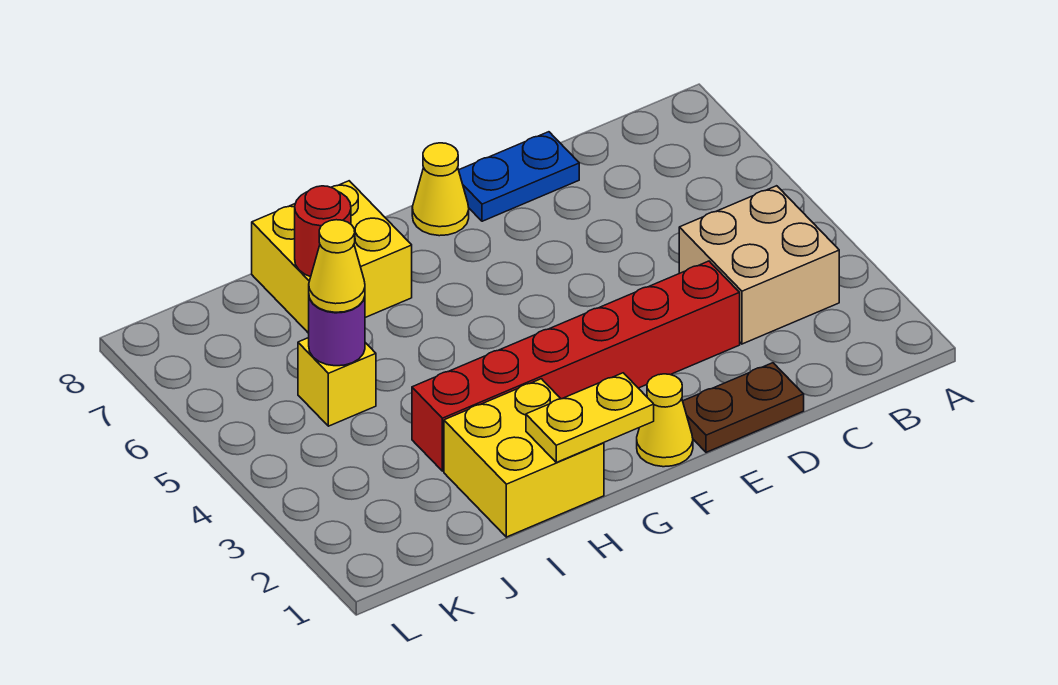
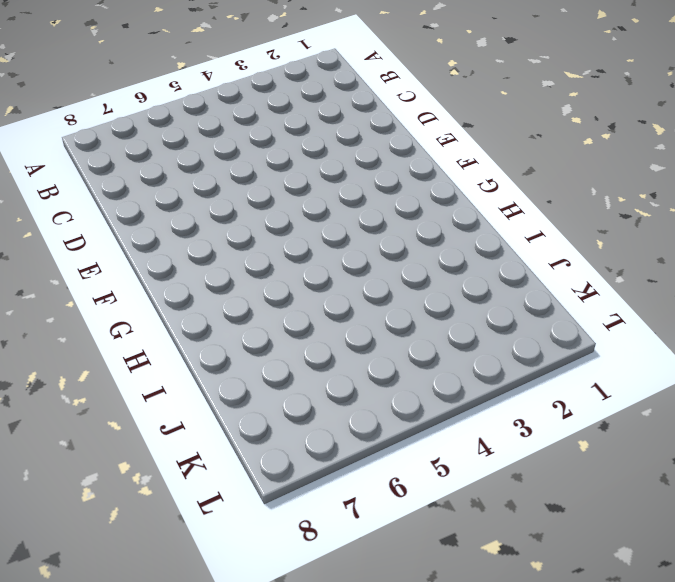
none -> tan brick B3:C4 level 1
none -> brown plate D1:E1 level 1
none -> red brick D3:I3 level 1

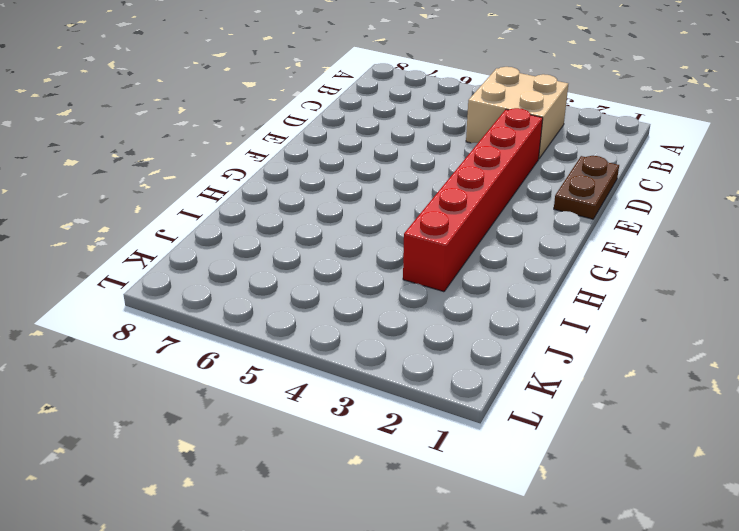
none -> blue plate D8:E8 level 1
none -> yellow cone F1 level 1
none -> yellow cone F8 level 1

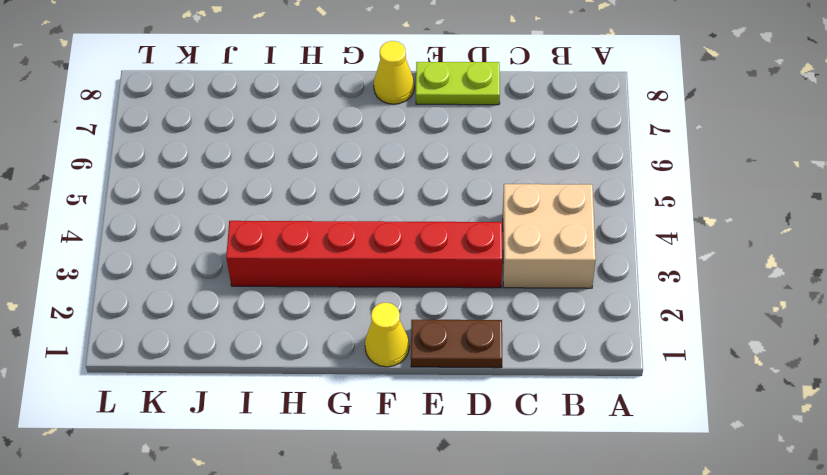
lime plate D8:E8 level 1 -> blue plate D8:E8 level 1
none -> yellow brick H1:I2 level 1
none -> yellow brick H7:I8 level 1
none -> yellow brick J5 level 1

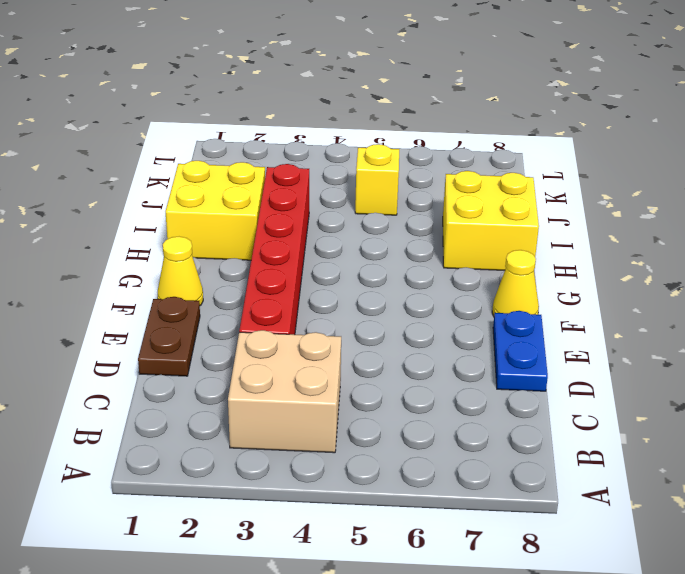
none -> yellow plate G1:H1 level 2
none -> red round brick I7 level 2
none -> purple round brick J5 level 2

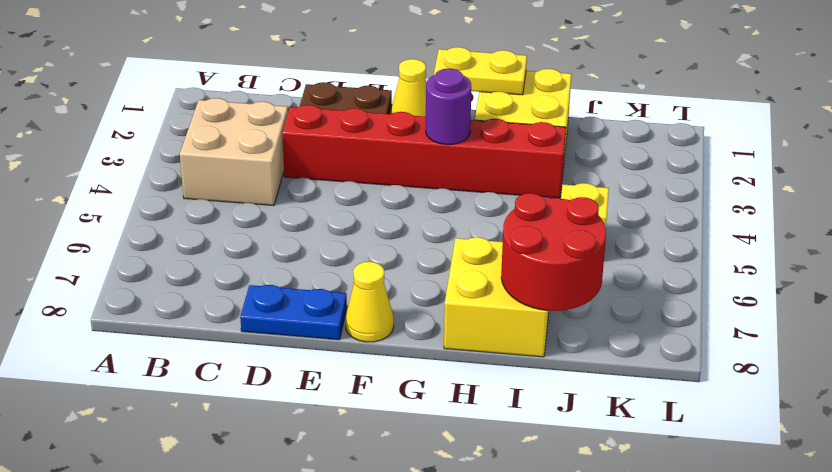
purple round brick G3 level 2 -> purple round brick J5 level 2
red round brick I7:J8 level 2 -> red round brick I7 level 2
none -> yellow cone J5 level 3

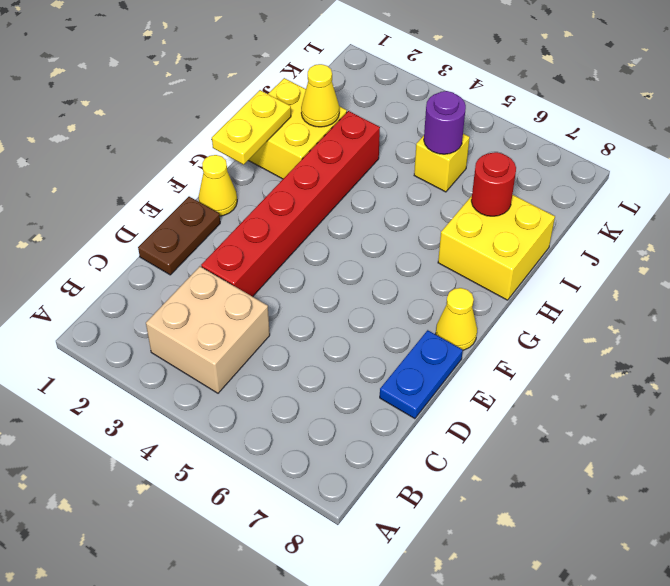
yellow cone I2 level 2 -> yellow cone J5 level 3

